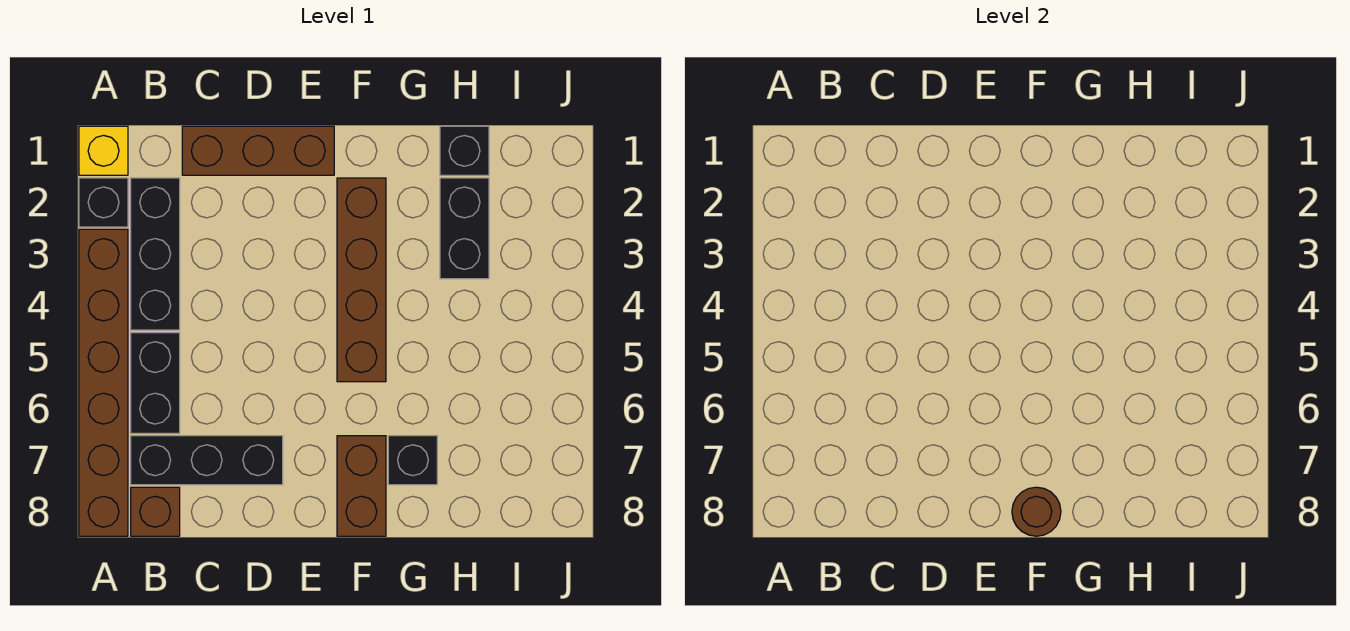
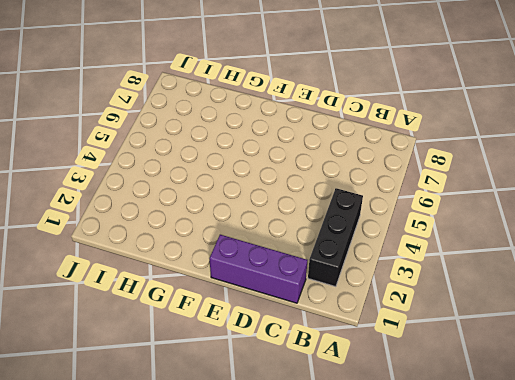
purple brick C1:E1 level 1 -> brown brick C1:E1 level 1
none -> yellow brick A1 level 1
none -> black brick A2 level 1
none -> brown brick A3:A8 level 1

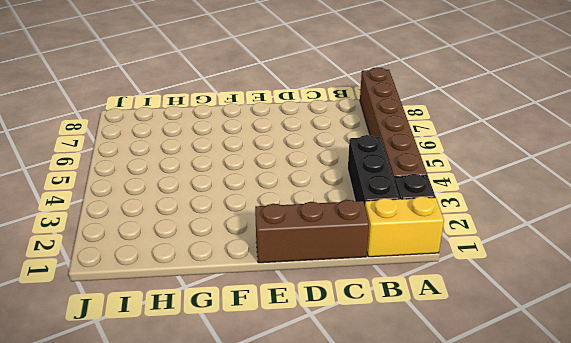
yellow brick A1:B1 level 1 -> yellow brick A1 level 1
none -> black brick B5:B6 level 1
none -> black brick B7:D7 level 1
none -> brown brick B8 level 1

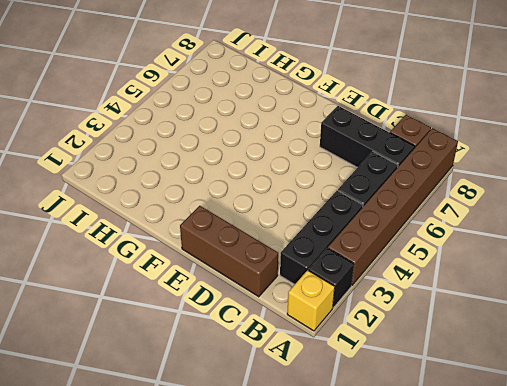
none -> brown brick F2:F5 level 1
none -> brown brick F7:F8 level 1
none -> black brick G7 level 1

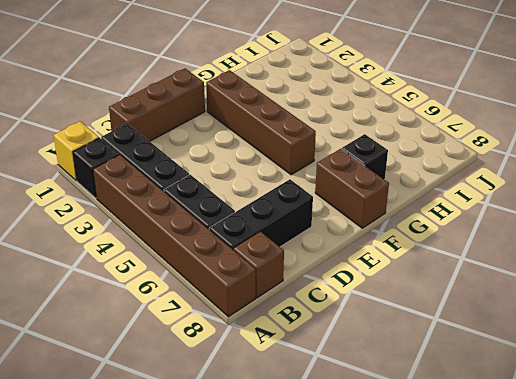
none -> black brick H1 level 1
none -> black brick H2:H3 level 1
none -> brown round brick F8 level 2

